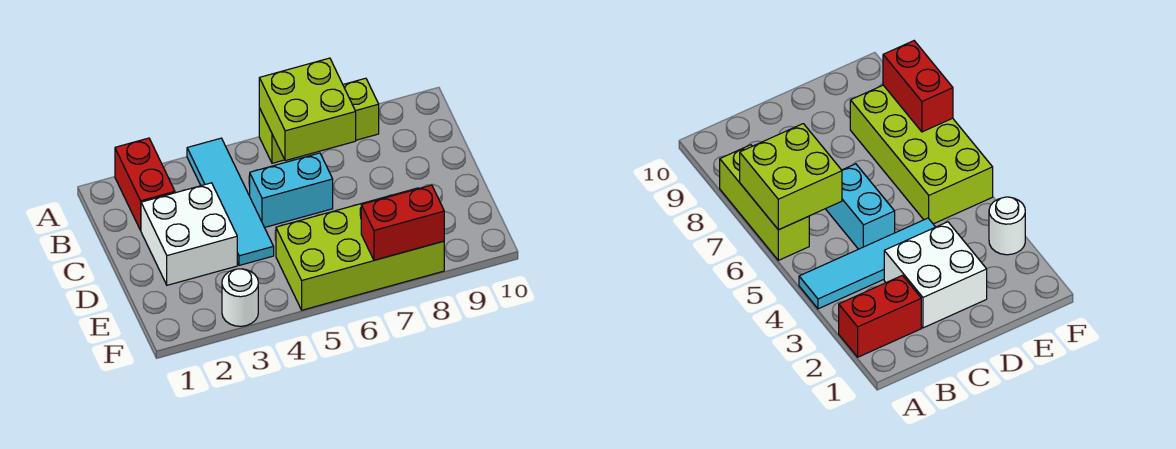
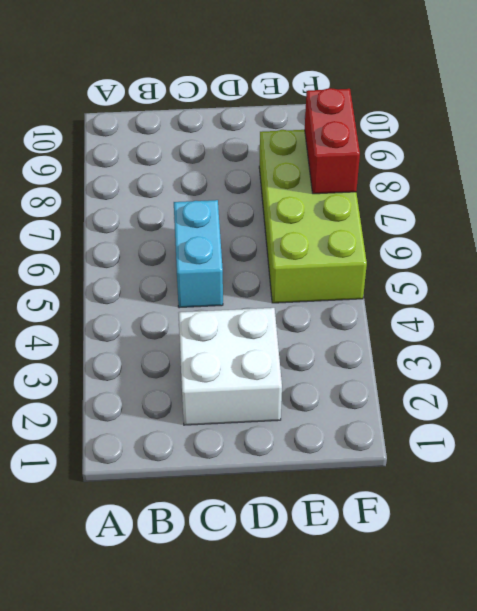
none -> red brick A2:B2 level 1
none -> cyan tile A4:D4 level 1

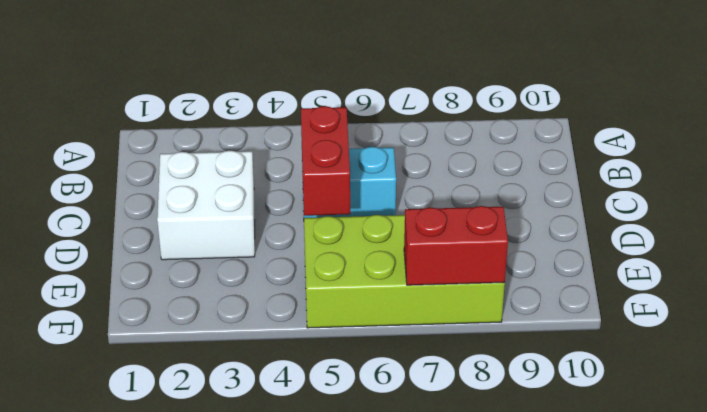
red brick C5:D5 level 2 -> red brick A2:B2 level 1
none -> cyan tile A4:D4 level 1
none -> lime brick A6:A8 level 1

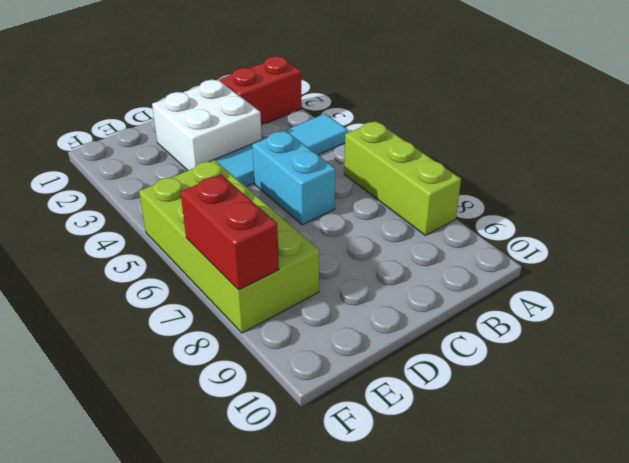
none -> white round brick F3 level 1
none -> lime brick A6:B7 level 2

